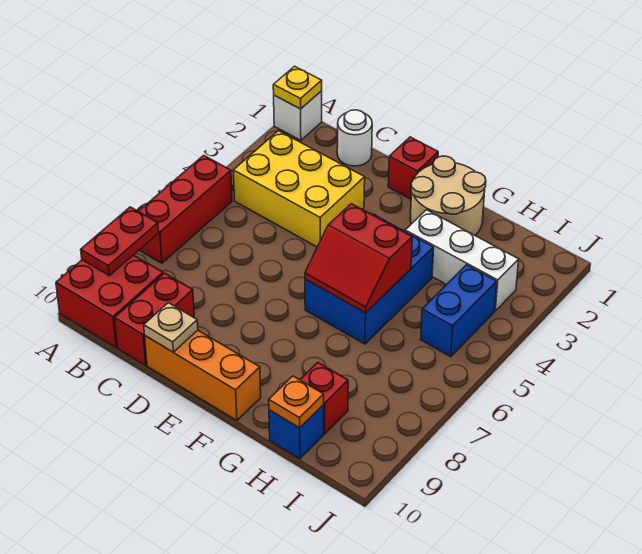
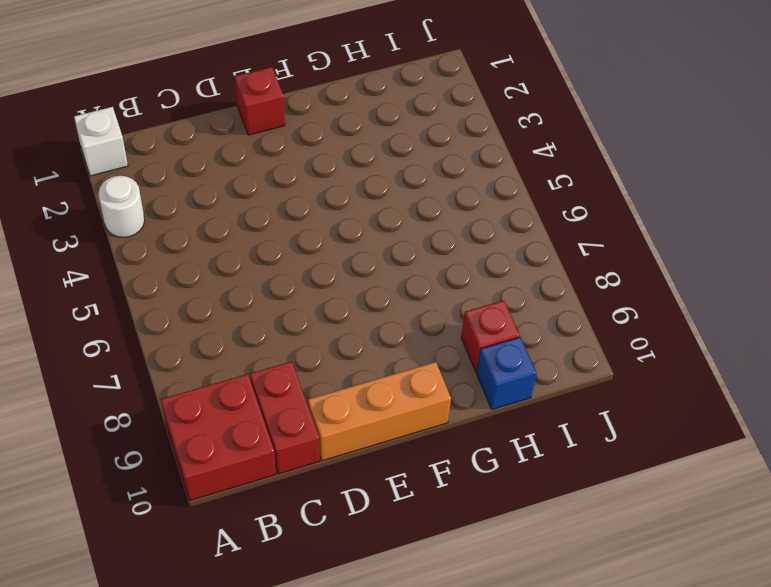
white round brick A3 level 1 -> white round brick C1 level 1
none -> red brick A5:A7 level 1
none -> yellow brick B3:D4 level 1
none -> tan round brick F1:G2 level 1

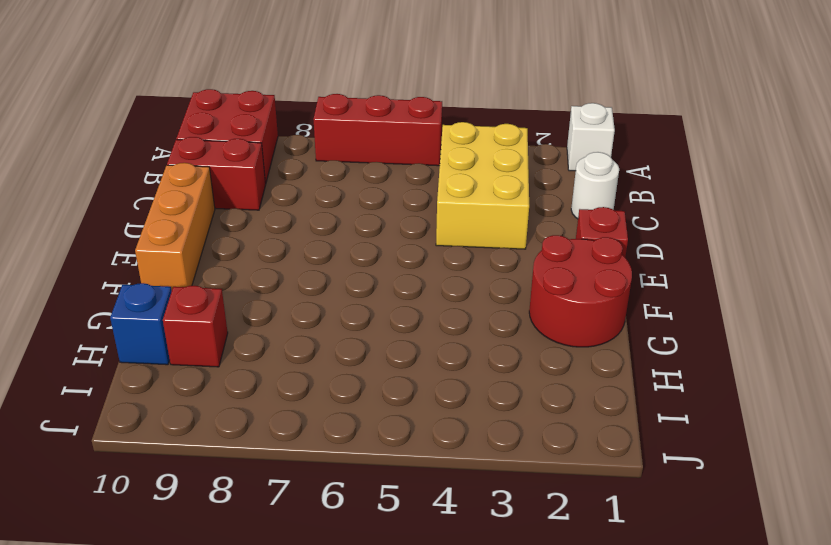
red round brick F1:G2 level 1 -> tan round brick F1:G2 level 1
none -> blue brick F4:G6 level 1
none -> white brick G3:I3 level 1
none -> blue brick I4:I5 level 1

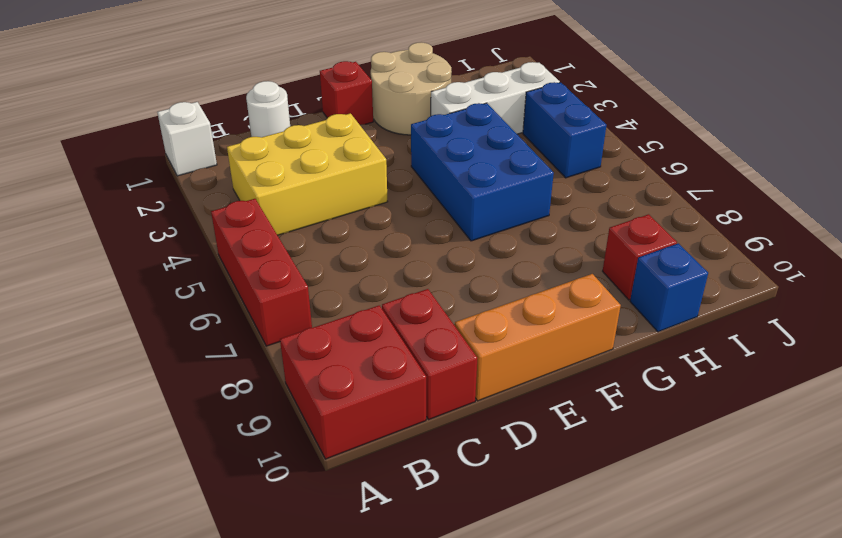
none -> yellow plate A1 level 2
none -> red plate A8:A9 level 2
none -> tan plate D10 level 2

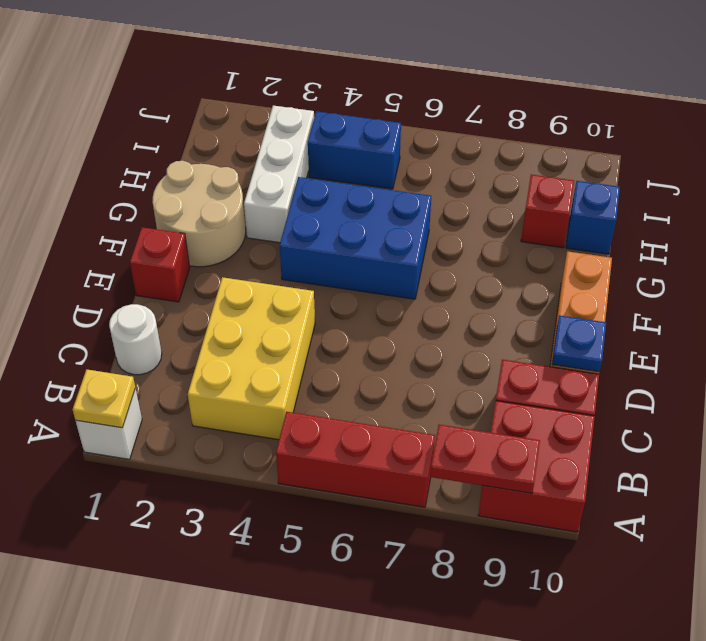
blue plate D10 level 2 -> tan plate D10 level 2
none -> red slope F5:G6 level 2 top 5
none -> orange plate H10 level 2

